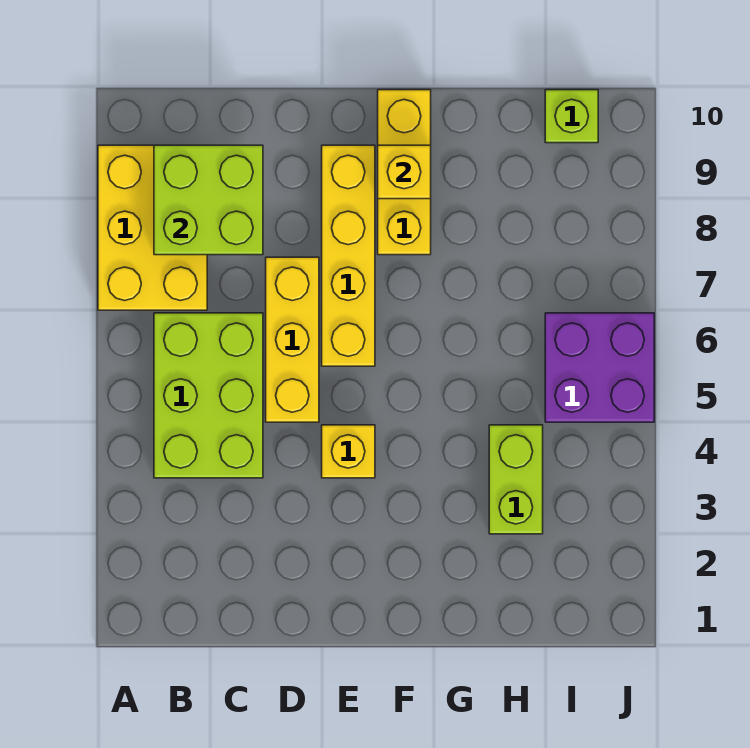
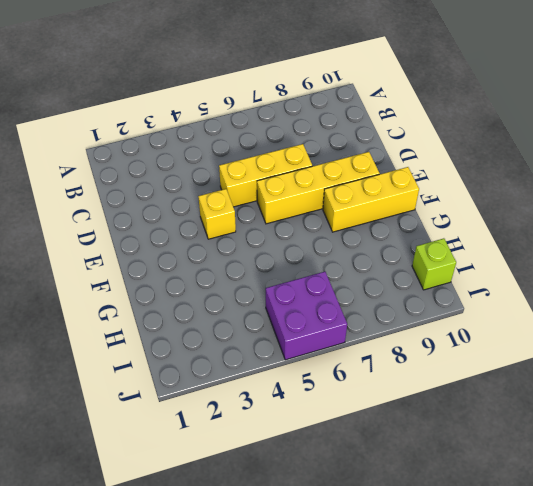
none -> yellow brick A7:B9 level 1
none -> lime brick B4:C6 level 1

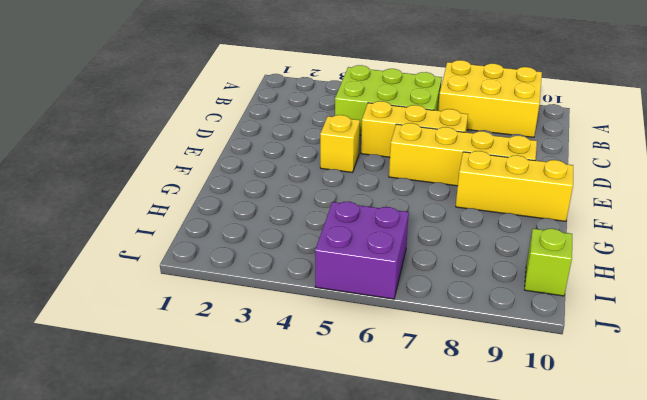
none -> lime brick H3:H4 level 1
none -> lime brick B8:C9 level 2

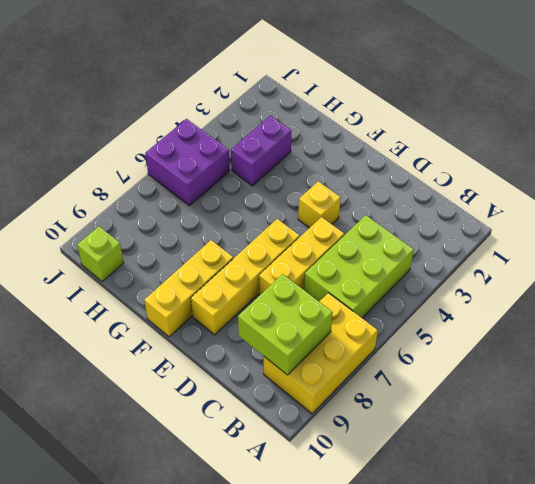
purple brick H3:H4 level 1 -> lime brick H3:H4 level 1
none -> yellow brick F9 level 2

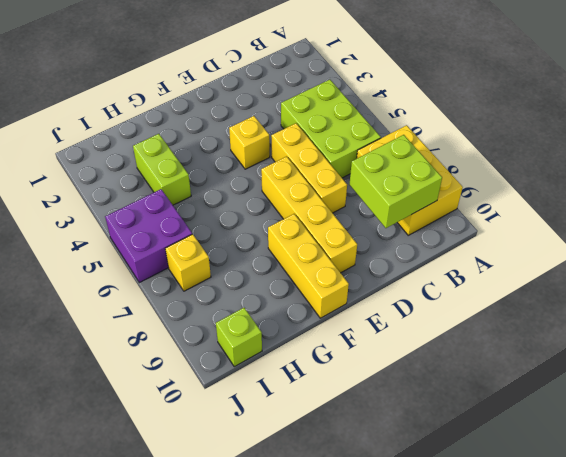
yellow brick I7 level 1 -> yellow brick F9 level 2

